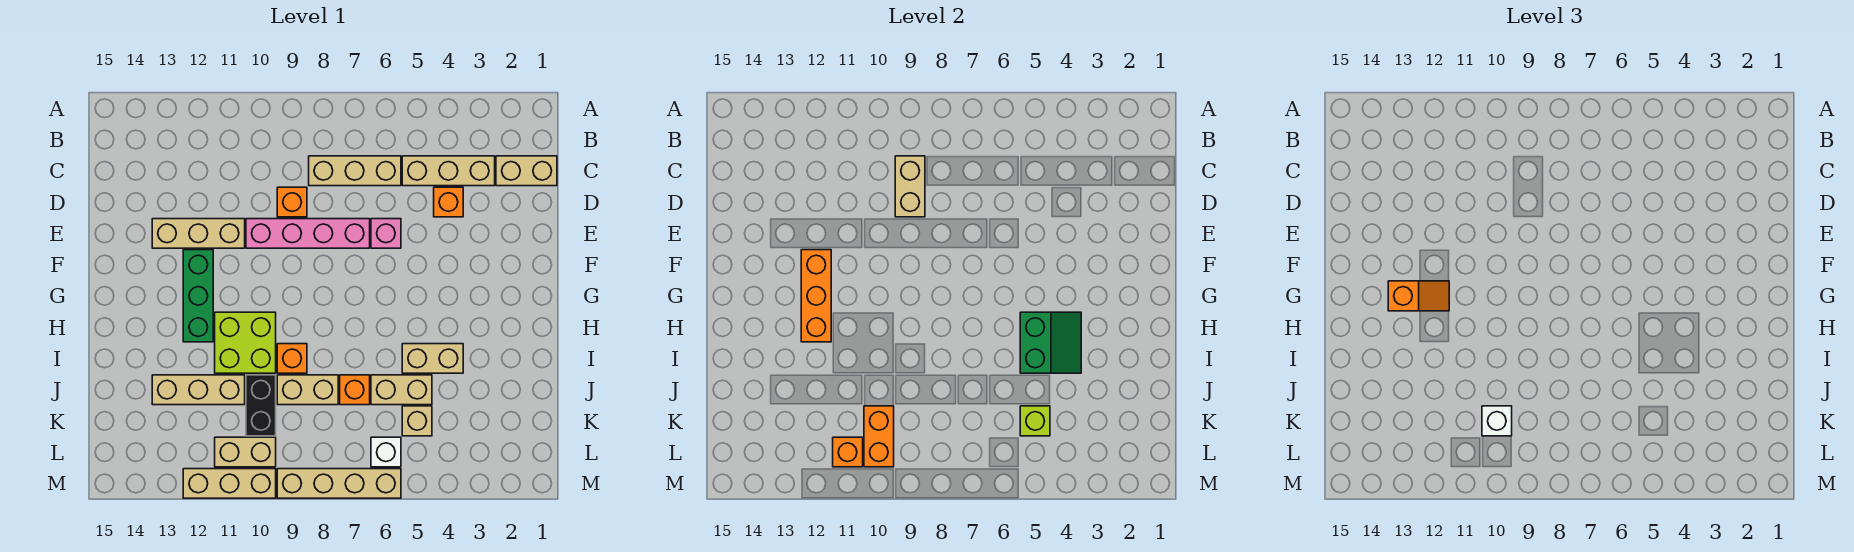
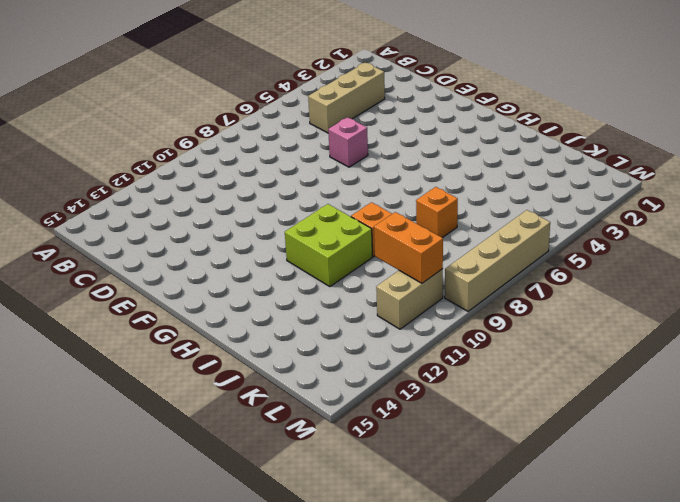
none -> tan brick C1:C2 level 1
none -> tan brick C6:C8 level 1
none -> orange brick D4 level 1
none -> orange brick D9 level 1

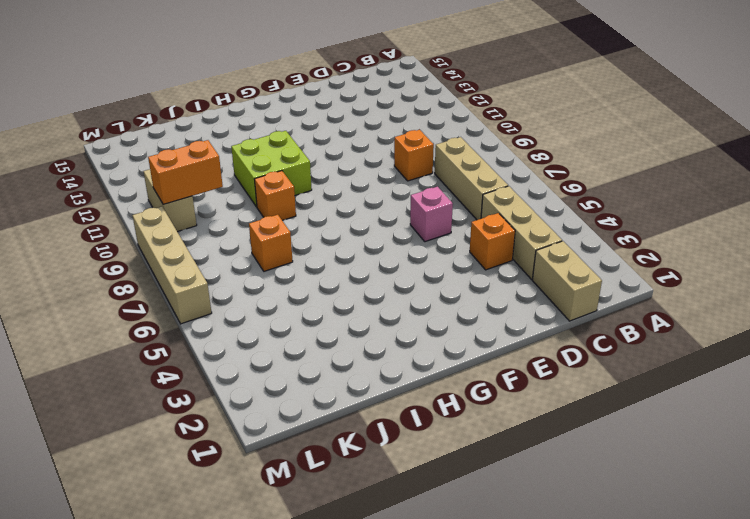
none -> pink brick E7:E10 level 1
none -> tan brick E11:E13 level 1
none -> green brick F12:H12 level 1
none -> tan brick I4:I5 level 1

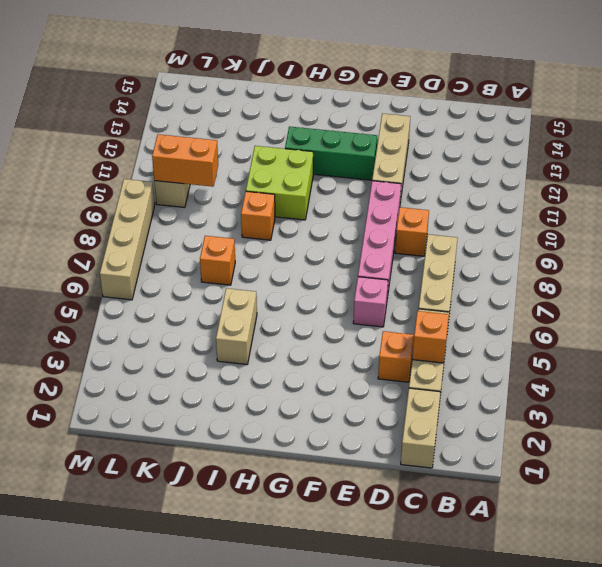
orange brick C4 level 2 -> orange brick L11 level 2
none -> tan brick J5:J6 level 1
none -> tan brick J8:J9 level 1
none -> black brick J10:K10 level 1
none -> tan brick J11:J13 level 1

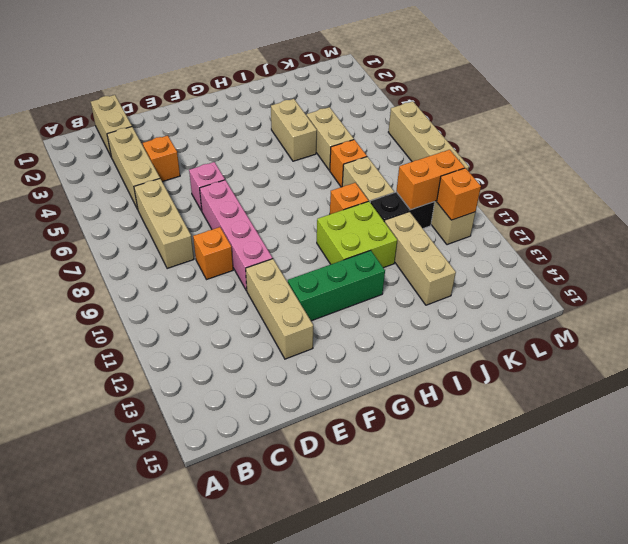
none -> tan brick K5 level 1
none -> white brick L6 level 1
none -> tan brick M10:M12 level 1
none -> tan brick C9:D9 level 2

